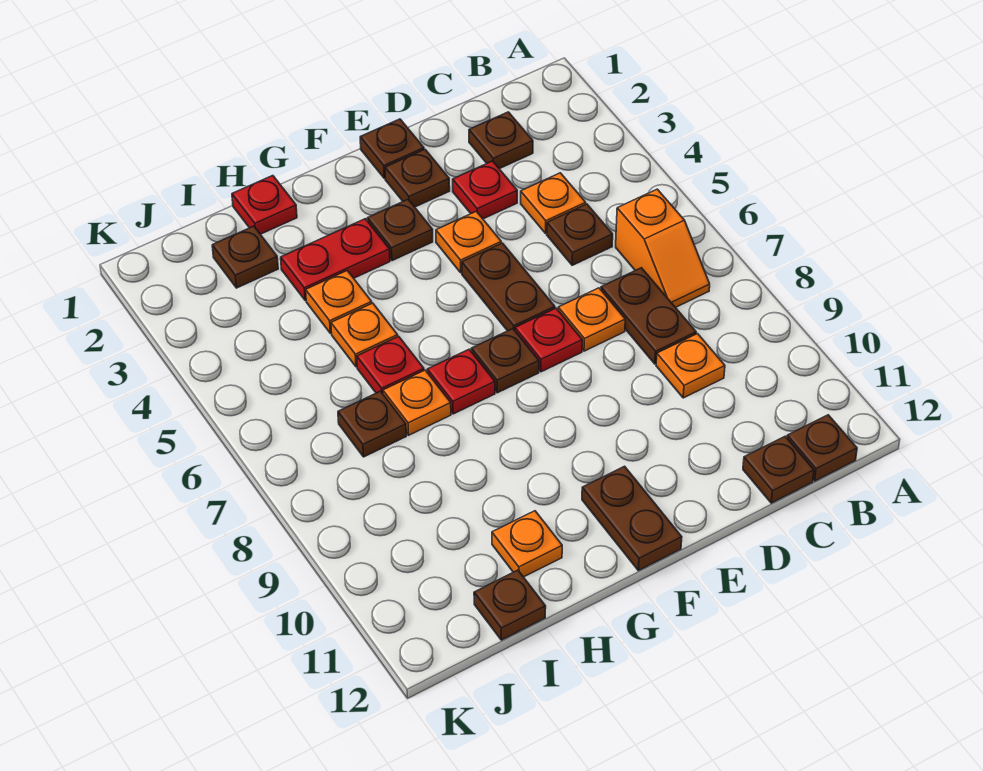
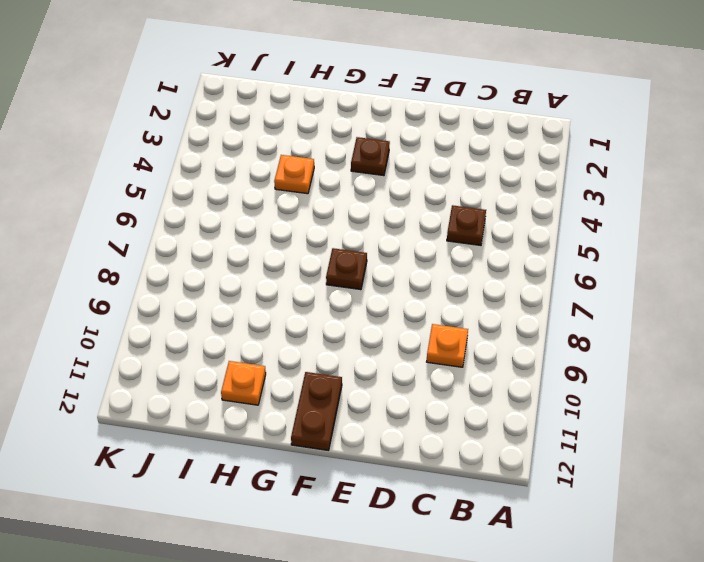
none -> orange slope B6:B7 level 1 top 6
none -> brown plate B12 level 1
none -> brown plate C2 level 1

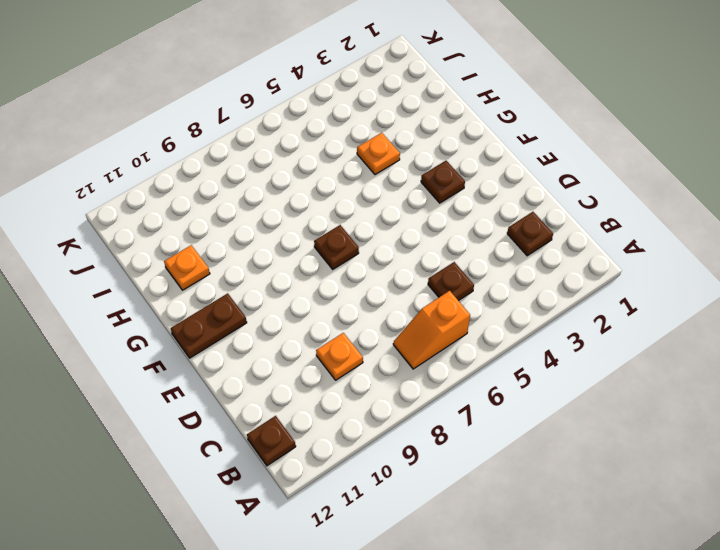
none -> orange plate C4 level 1
none -> brown plate C7:C8 level 1
none -> brown plate C12 level 1

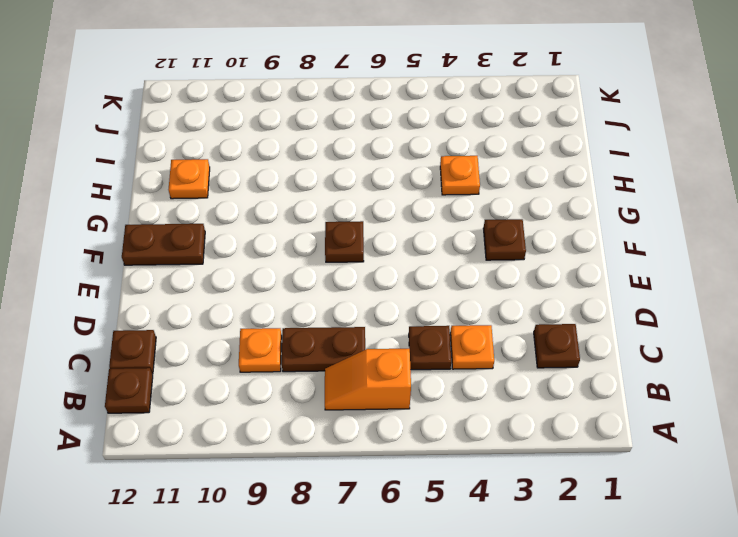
none -> red plate D3 level 1
none -> orange plate D7 level 1
none -> brown plate E1 level 1

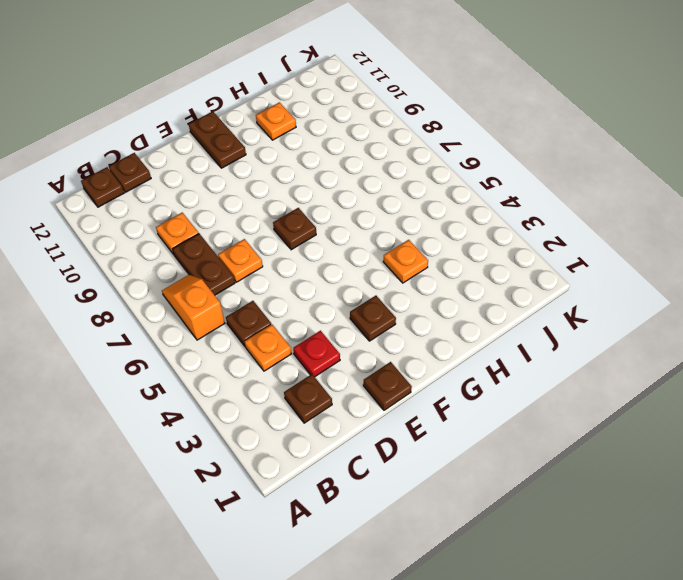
none -> brown plate E2 level 1
none -> orange plate E4 level 1
none -> brown plate E5:E6 level 1

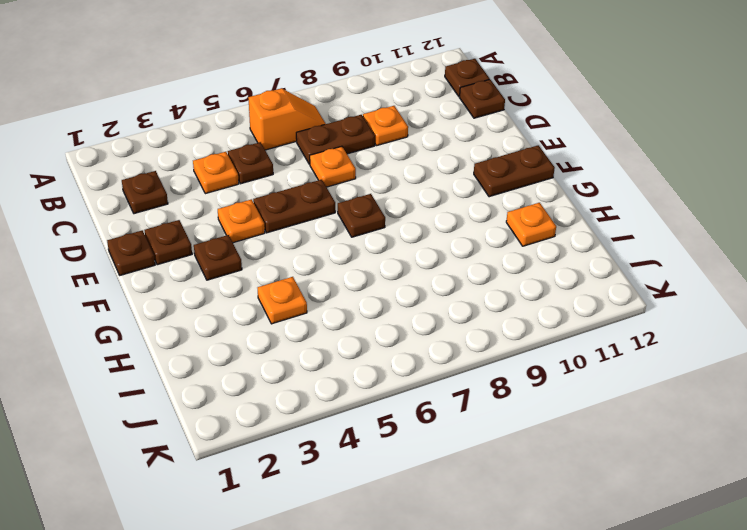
none -> red plate D3 level 1
none -> red plate E7 level 1
none -> red plate G3:H3 level 1

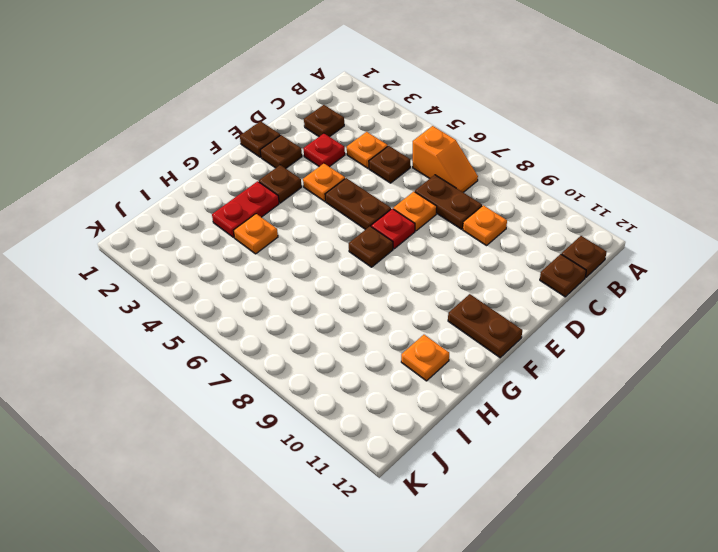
none -> red plate G7 level 1
none -> red plate H1 level 1
none -> orange plate H5 level 1

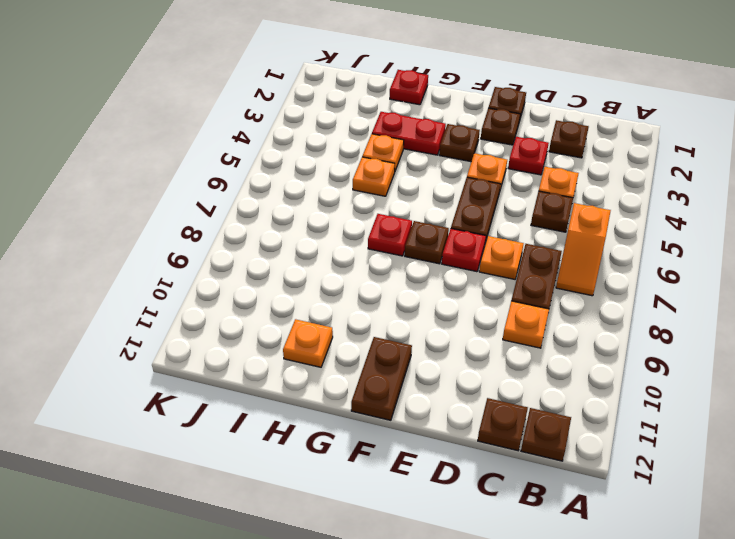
none -> red plate H6 level 1
none -> orange plate H7 level 1
none -> brown plate I2 level 1

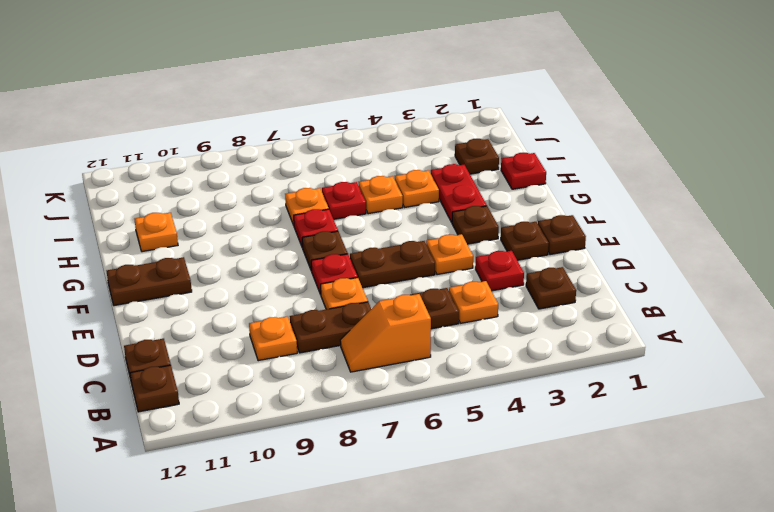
none -> brown plate I7 level 1
none -> brown plate I12 level 1

